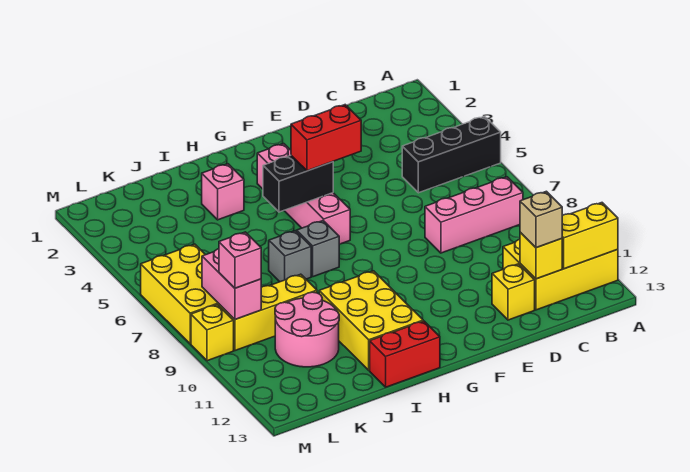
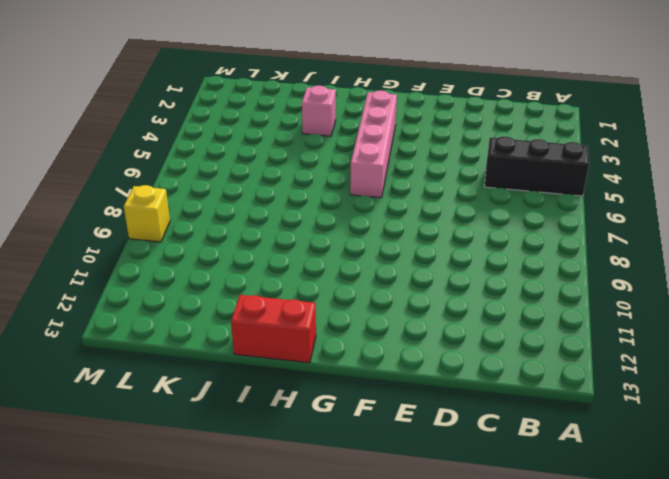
none -> yellow brick A11:C12 level 1
none -> pink brick B8:D8 level 1
none -> yellow brick D12 level 1

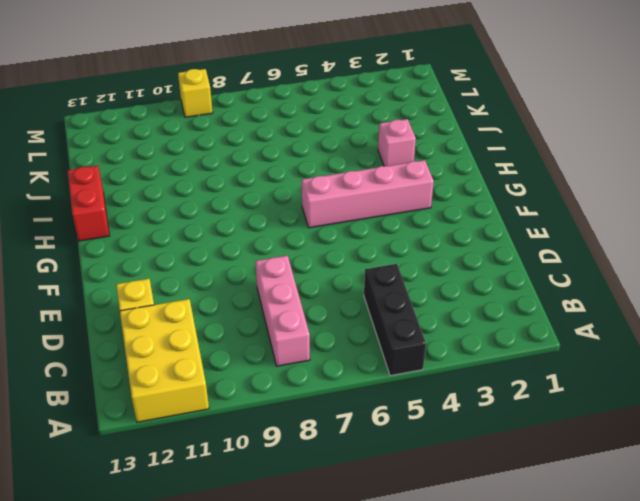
none -> grey brick H7 level 1
none -> yellow brick H10:I12 level 1
none -> grey brick I7 level 1

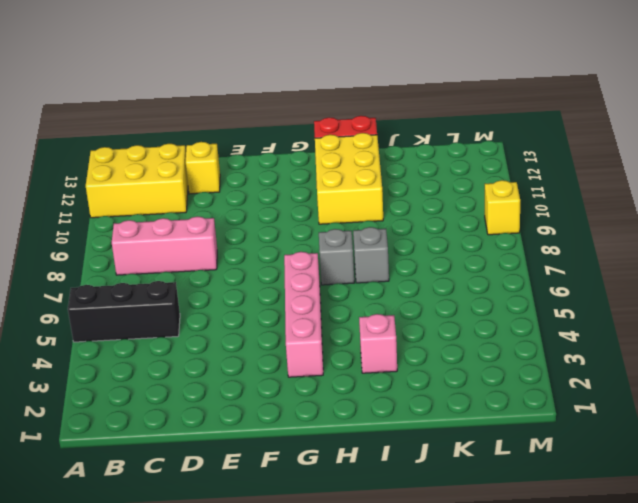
none -> yellow brick J9:L9 level 1
none -> pink round brick J10:K11 level 1
none -> yellow brick L6:M8 level 1

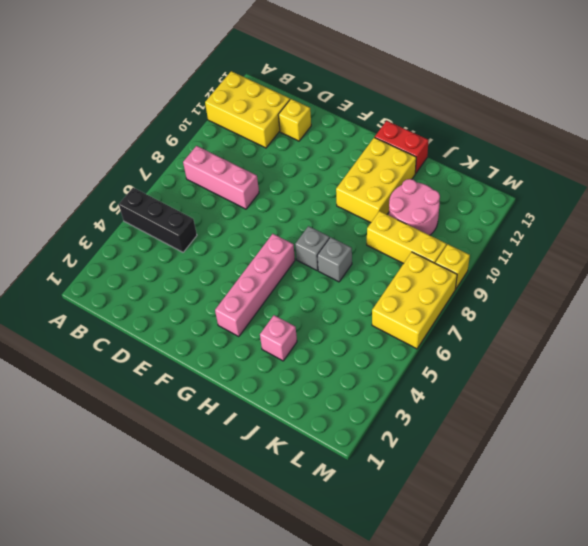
none -> yellow brick A12:B12 level 2
none -> yellow brick C12 level 2
none -> black brick G5:H5 level 2

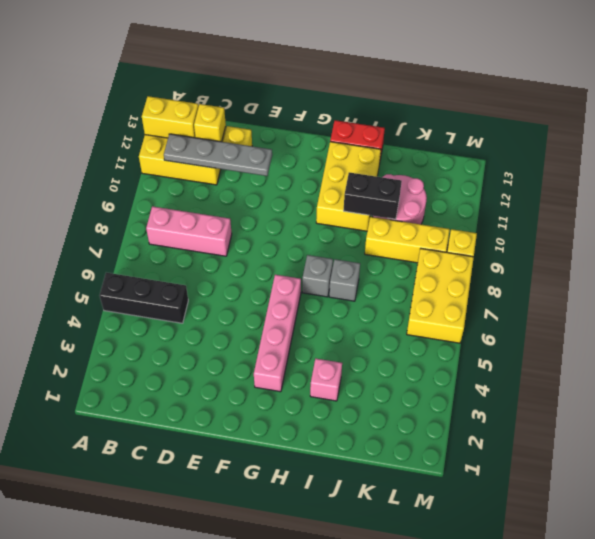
grey plate B11:E11 level 2 -> none
black brick I10:J10 level 2 -> black brick G5:H5 level 2
none -> pink brick L8:L9 level 2
none -> tan brick C12 level 3
none -> red brick F5:G5 level 3

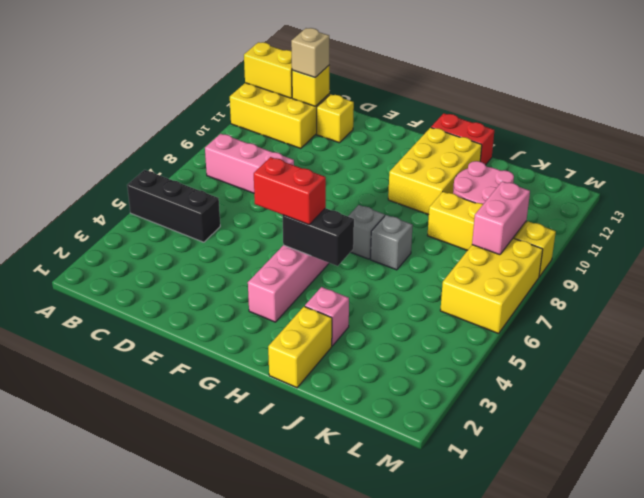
yellow brick I1:I2 level 1 -> none
none -> pink brick L9 level 3

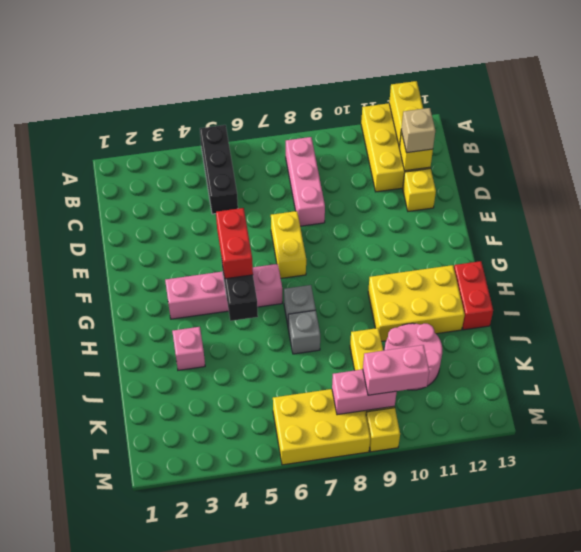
yellow brick E7:F7 level 1 -> none
pink brick L9:L10 level 3 -> pink brick L9 level 3

